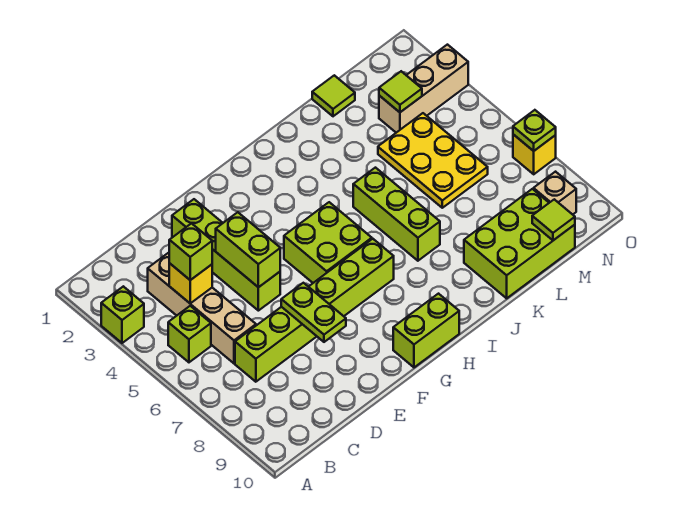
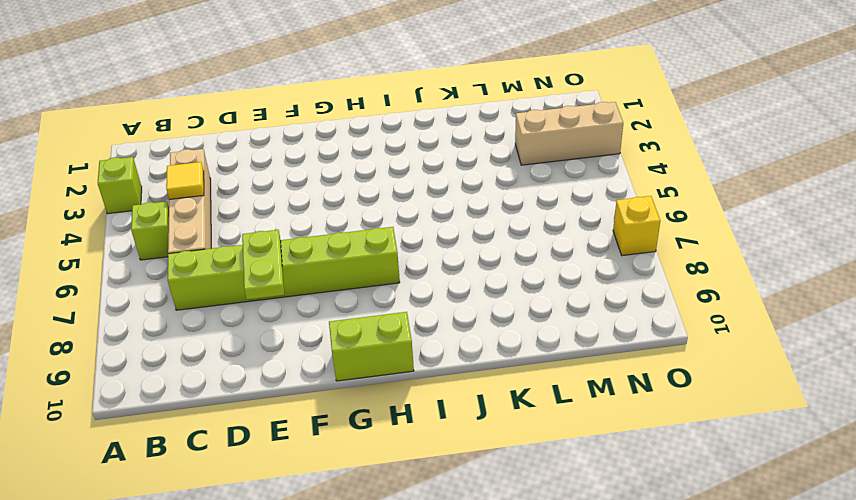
yellow tile C4 level 2 -> yellow brick C4 level 2
none -> lime brick E2:E5 level 1
none -> lime brick G5:H6 level 1
none -> lime brick J5:J7 level 1

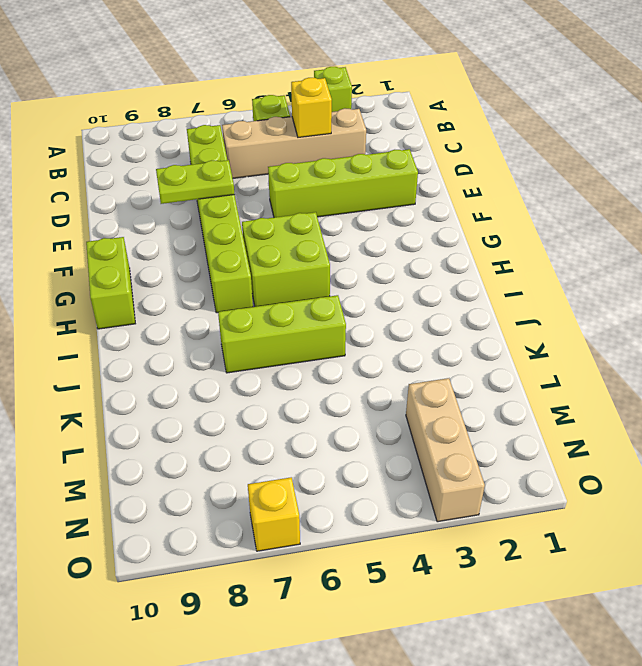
none -> lime brick K9:M10 level 1
none -> lime tile L1 level 1
none -> yellow plate L4:M6 level 1

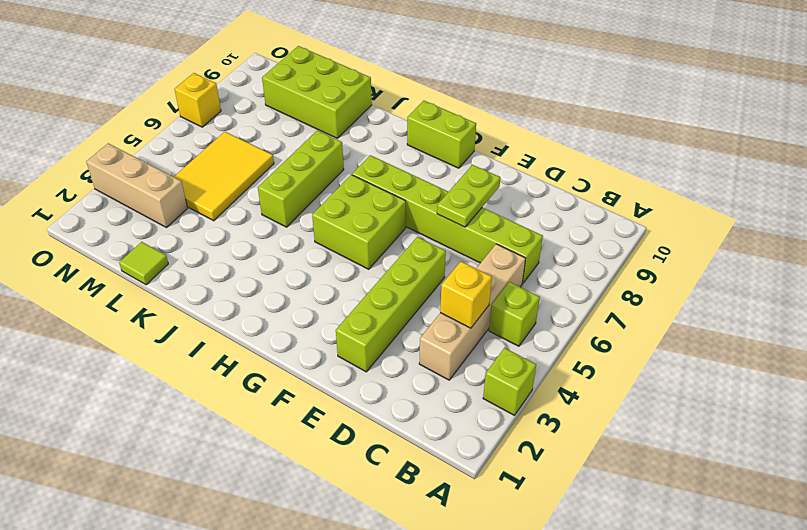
yellow tile L4:M6 level 1 -> yellow plate L4:M6 level 1
none -> tan brick N9 level 1
none -> lime brick E4:E5 level 2
none -> lime tile M3 level 2

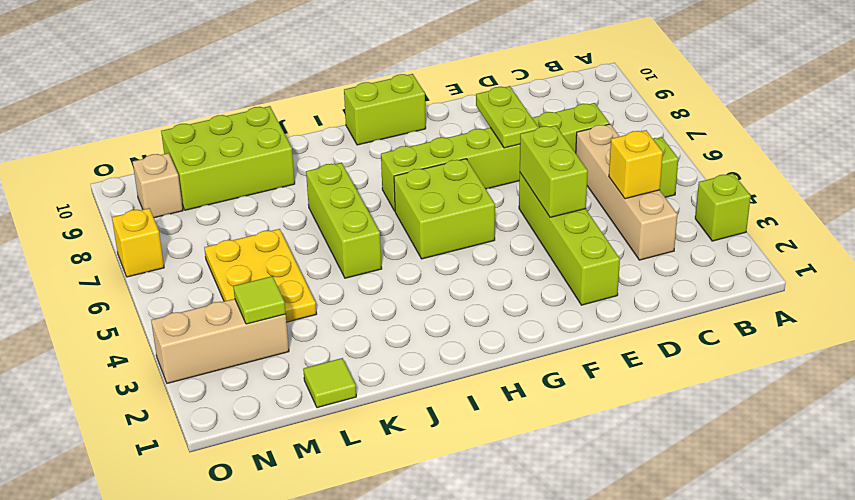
none -> lime tile M10 level 2
none -> lime plate O7 level 2
none -> lime brick C4 level 3

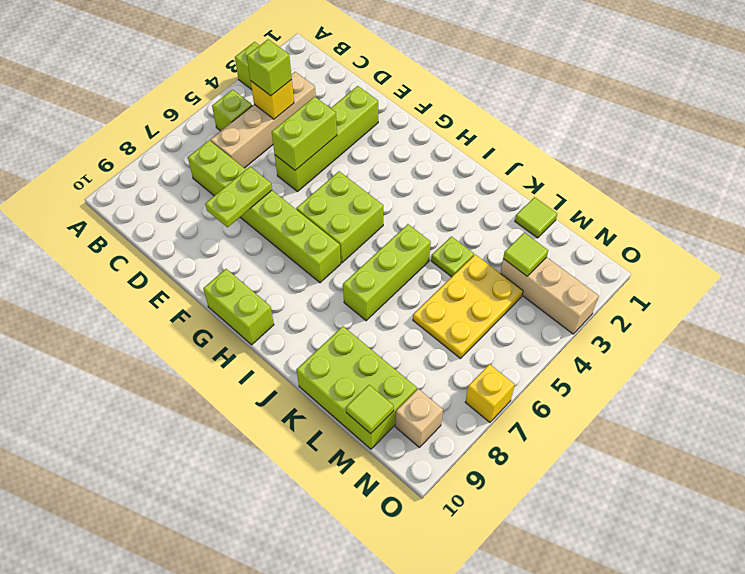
lime plate K4 level 1 -> lime plate O7 level 2

